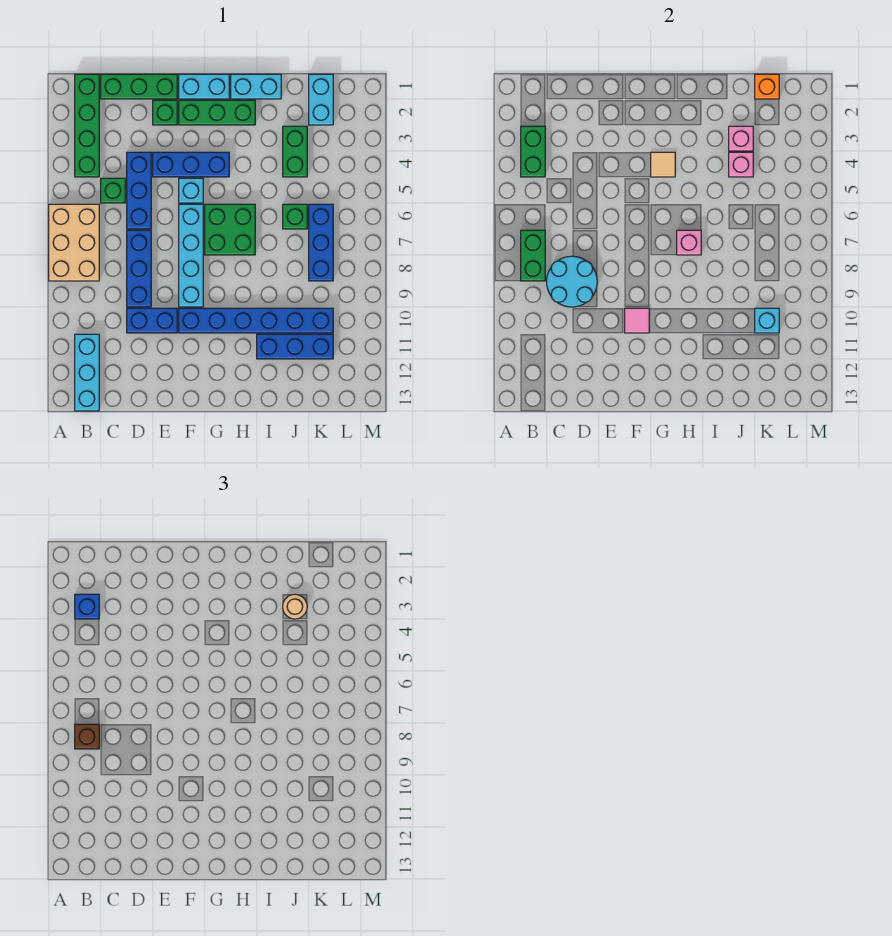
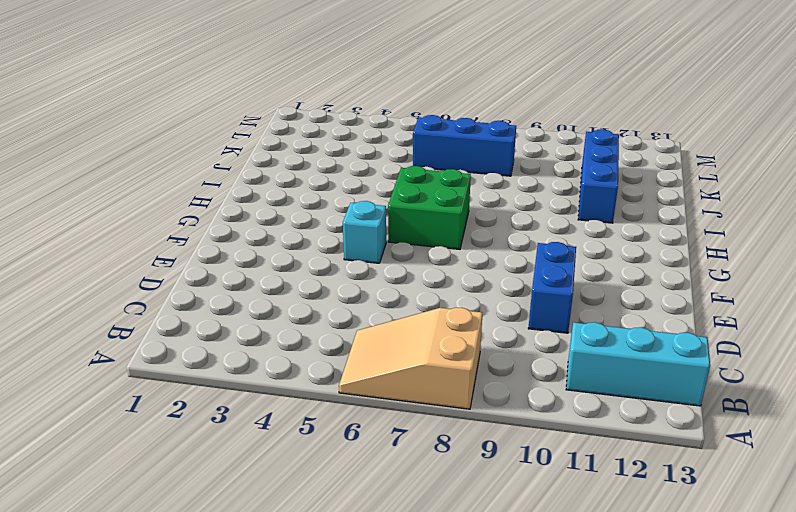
tan slope A6:B8 level 1 top 8 -> tan brick A6:B8 level 1
none -> green brick B1:B4 level 1
none -> green brick C1:E1 level 1
none -> green brick C5 level 1
none -> blue brick D4:D6 level 1

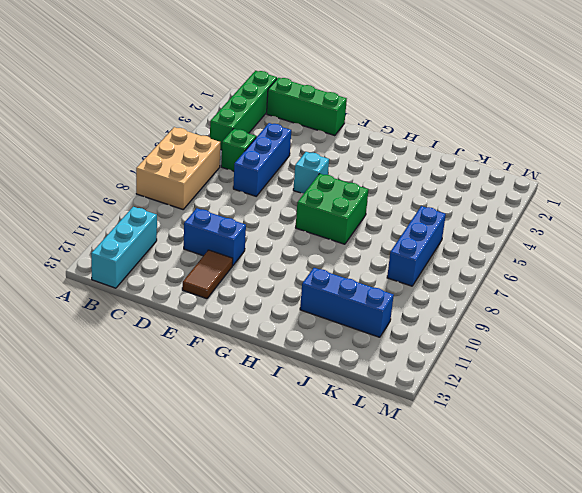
brown tile E11:E12 level 1 -> none
none -> blue brick D7:D9 level 1
none -> green brick E2 level 1
none -> blue brick E4:G4 level 1
none -> cyan brick F1:G1 level 1

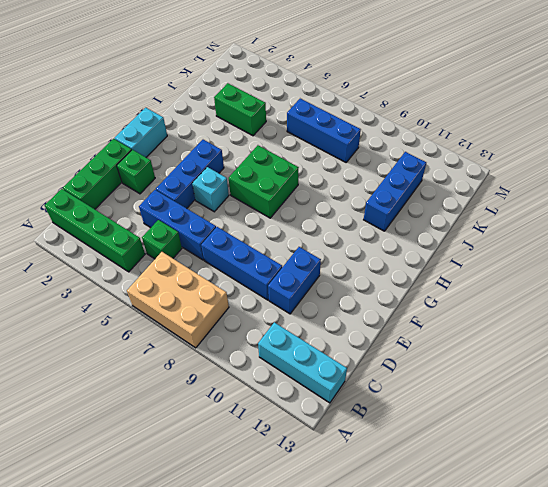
none -> green brick F2:H2 level 1
none -> cyan brick F6:F9 level 1
none -> blue brick F10:K10 level 1
none -> cyan brick H1:I1 level 1

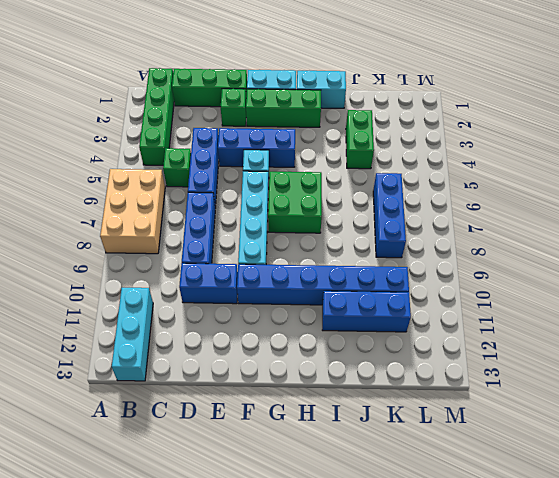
none -> green brick J6 level 1
none -> cyan brick K1:K2 level 1
none -> green brick B3:B4 level 2
none -> green brick B7:B8 level 2

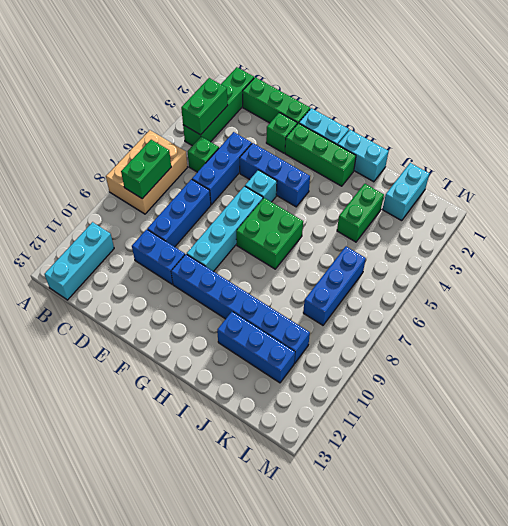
none -> green brick J6 level 1
none -> cyan round brick C8:D9 level 2
none -> pink tile F10 level 2
none -> tan tile G4 level 2

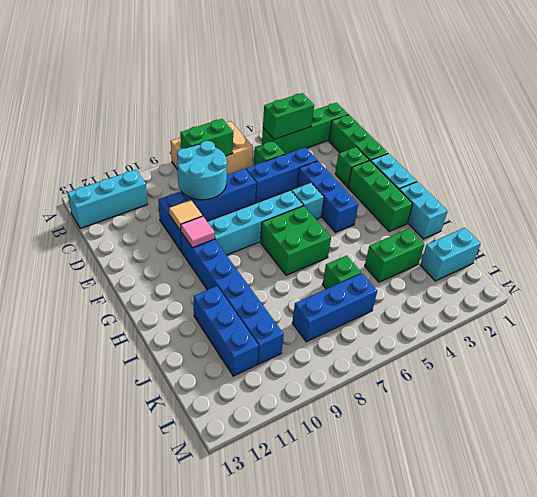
tan tile E10 level 2 -> tan tile G4 level 2
none -> pink brick H7 level 2
none -> pink brick J3 level 2
none -> pink brick J4 level 2
none -> orange brick K1 level 2

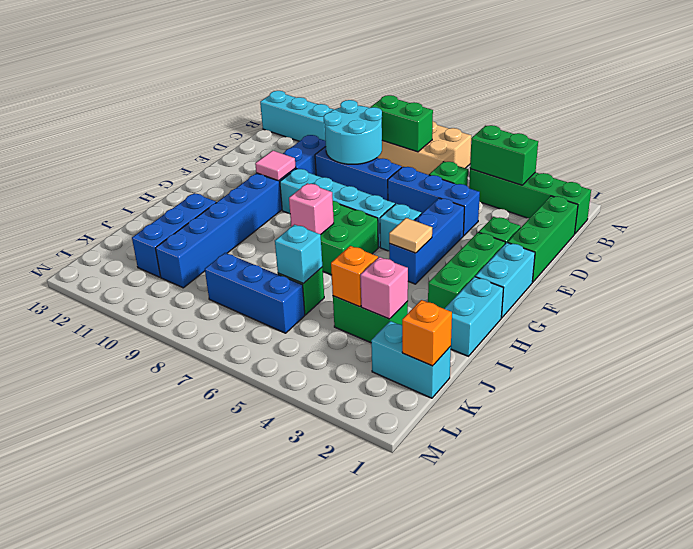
orange brick J4 level 2 -> pink brick J4 level 2
cyan brick J6 level 2 -> cyan brick K10 level 2
none -> blue brick B3 level 3
none -> brown brick B8 level 3
none -> tan round brick J3 level 3

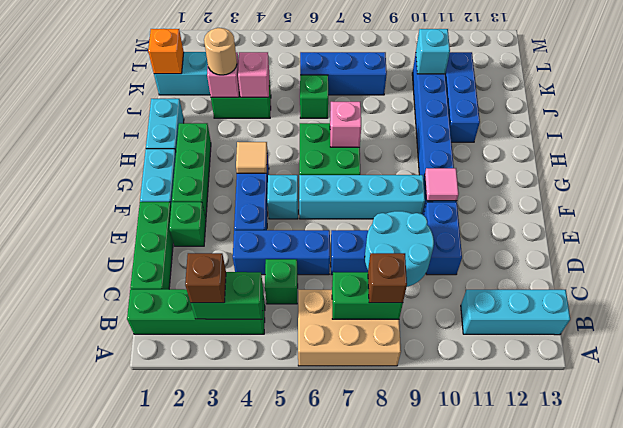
brown brick B3 level 3 -> blue brick B3 level 3

